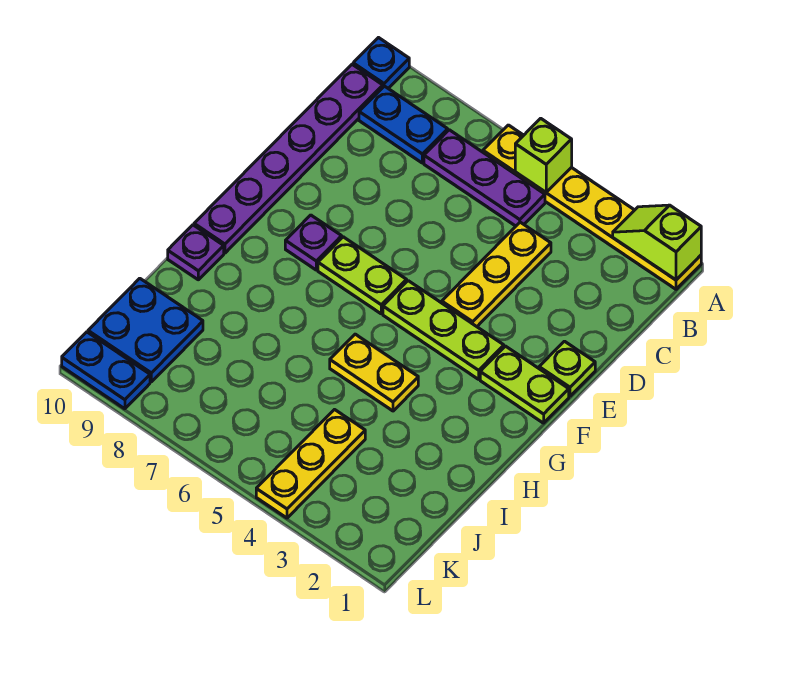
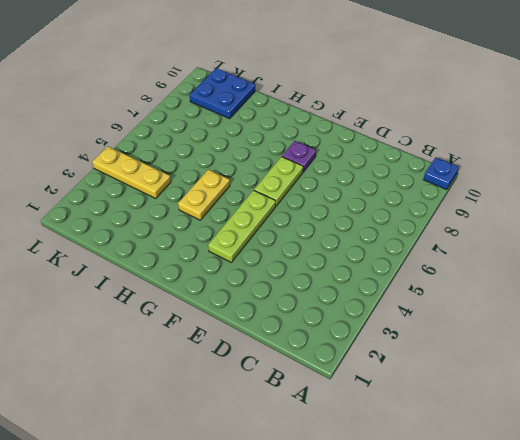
none -> yellow plate A1:A6 level 1
none -> purple plate B5:B7 level 1
none -> blue plate B8:B9 level 1

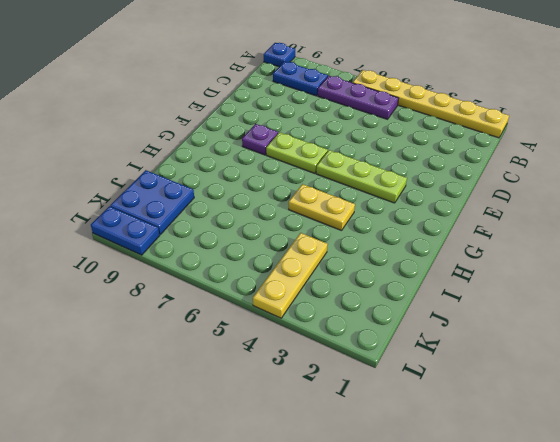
none -> purple plate B10:G10 level 1
none -> yellow plate C4:E4 level 1
none -> lime plate E1 level 1

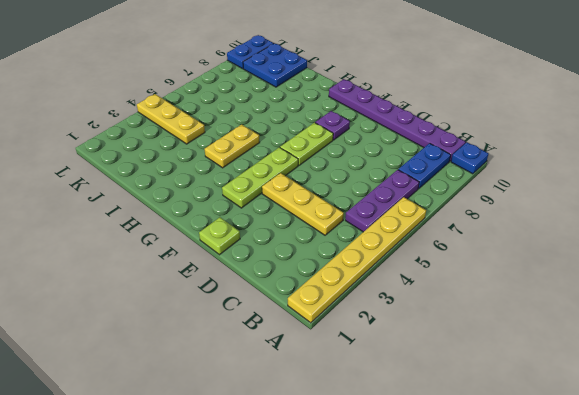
none -> lime plate F1:F2 level 1
none -> purple plate H10 level 1
none -> lime slope A1:A2 level 2 top 1

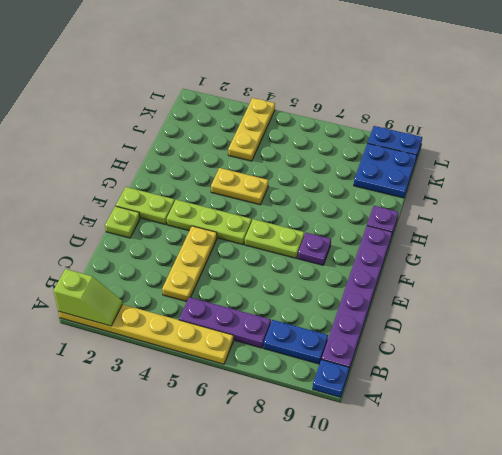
none -> lime brick A5 level 2

